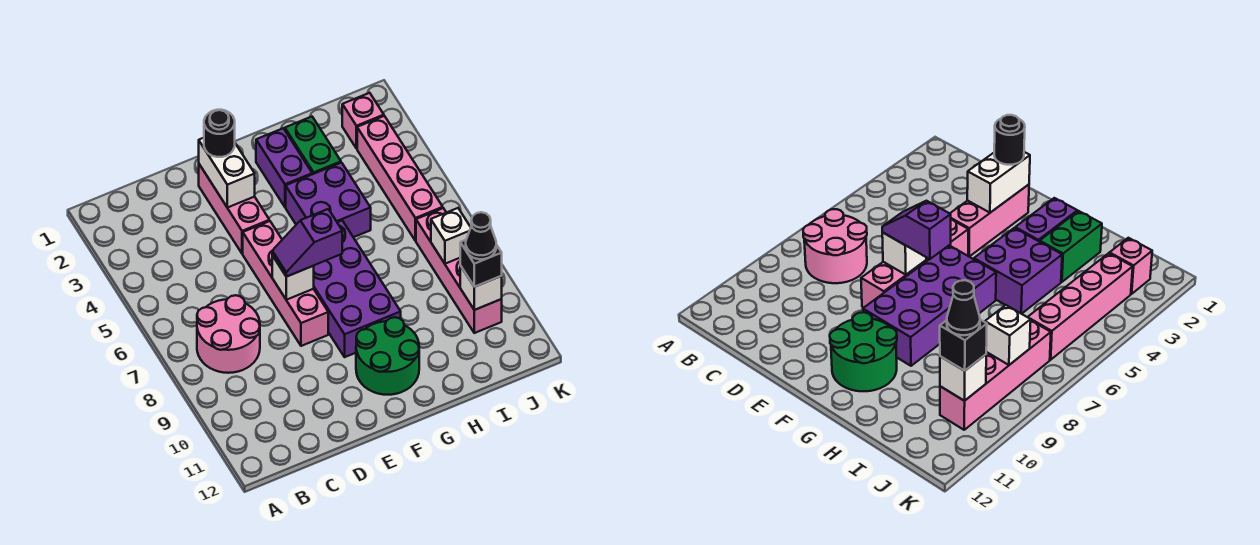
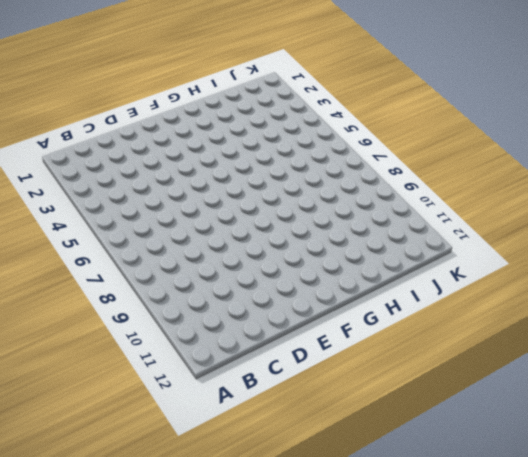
none -> pink round brick B7:C8 level 1
none -> pink brick E2:E4 level 1
none -> pink brick E5:E8 level 1

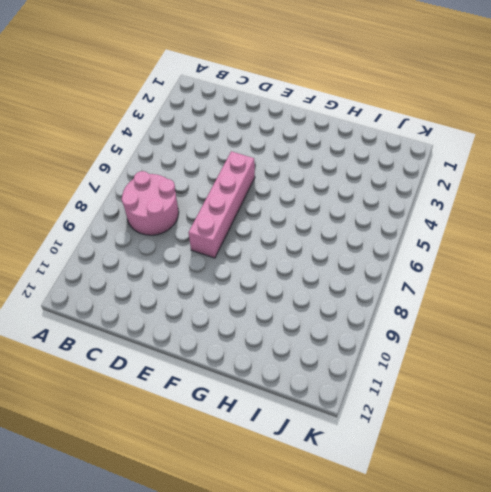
none -> pink brick E2:E4 level 1
none -> purple brick F6:G9 level 1
none -> green round brick F10:G11 level 1

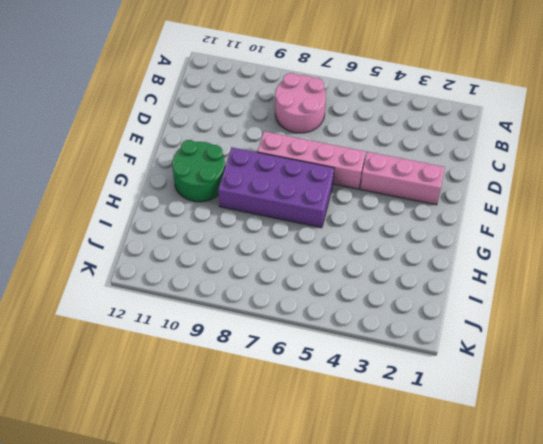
none -> purple brick G2:G3 level 1
none -> purple brick G4:H5 level 1
none -> green brick H2:H3 level 1

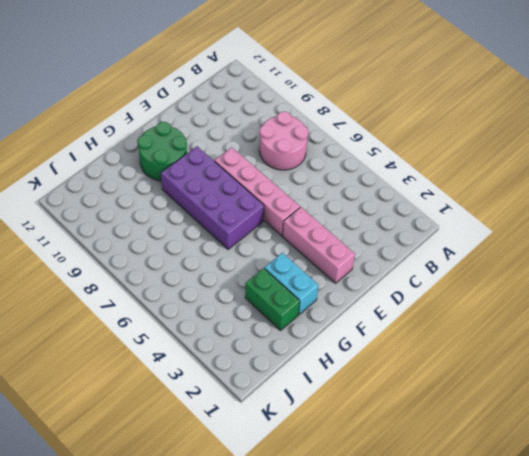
cyan brick G2:G3 level 1 -> purple brick G2:G3 level 1
none -> purple brick G4:H5 level 1
none -> pink brick J2 level 1
none -> pink brick J3:J6 level 1

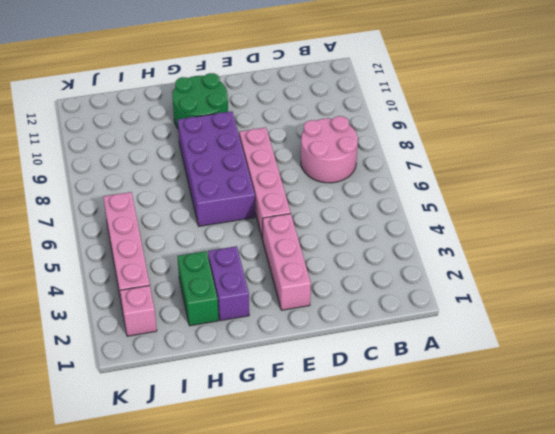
none -> purple brick G4:H5 level 1
none -> pink brick J7:J10 level 1
none -> white brick E2:E3 level 2

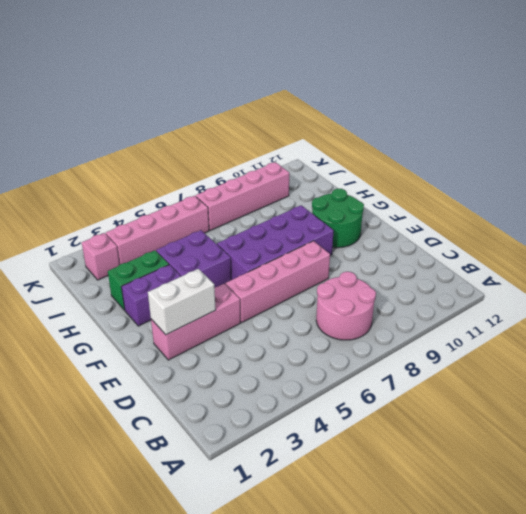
none -> white brick E7 level 2
none -> white brick J8 level 2
none -> white brick J10 level 2

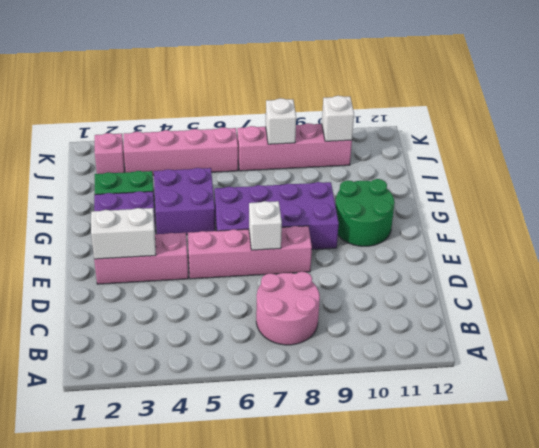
none -> black round brick E2 level 3
none -> purple slope E7:F7 level 3 top F
none -> black brick J10 level 3

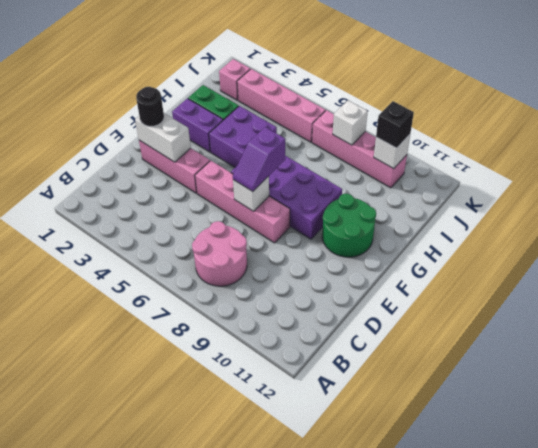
none -> black cone J10 level 4

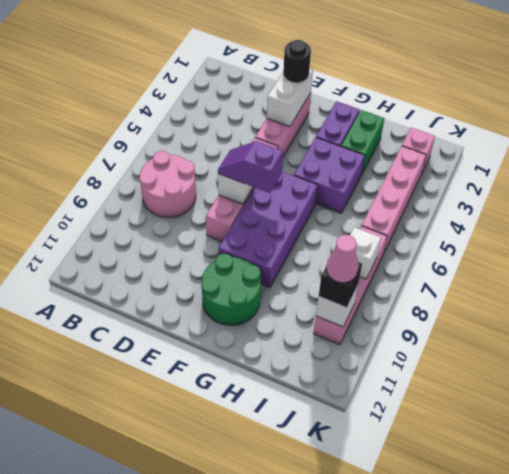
pink cone J10 level 4 -> black cone J10 level 4

